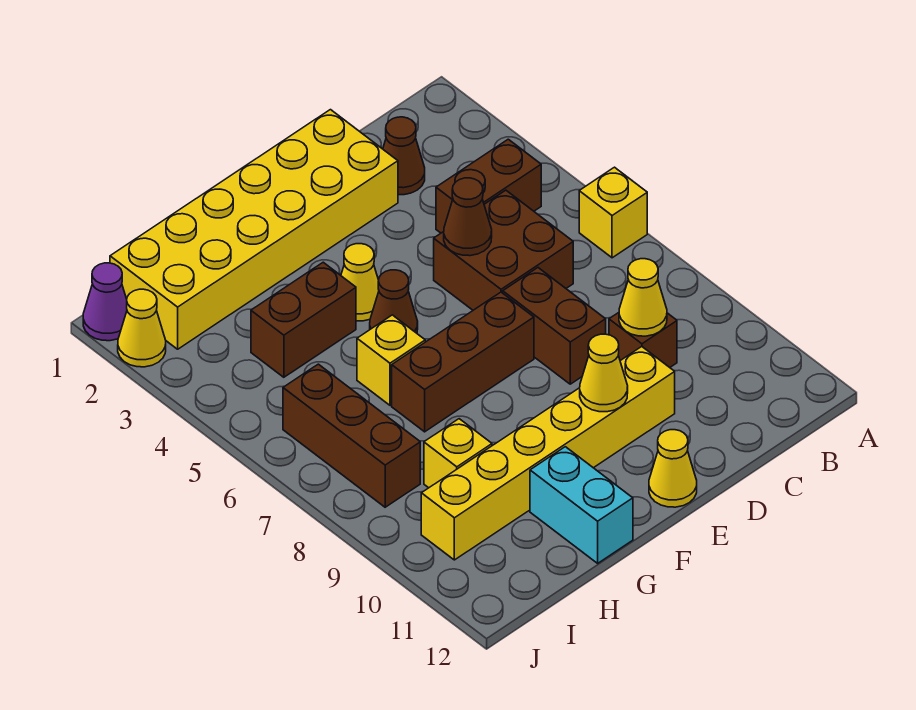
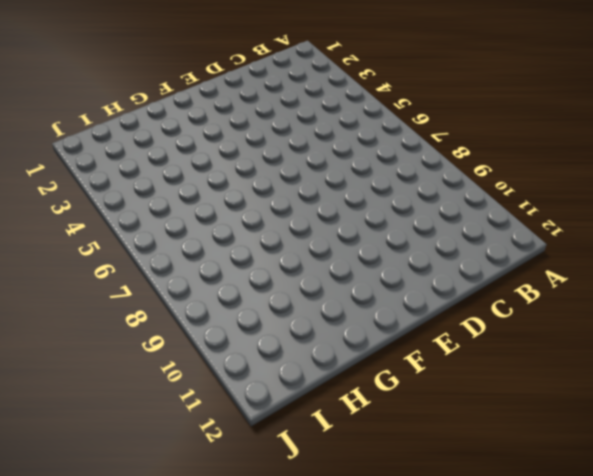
none -> yellow brick A6 level 1
none -> brown brick B4:C4 level 1
none -> brown cone C2 level 1

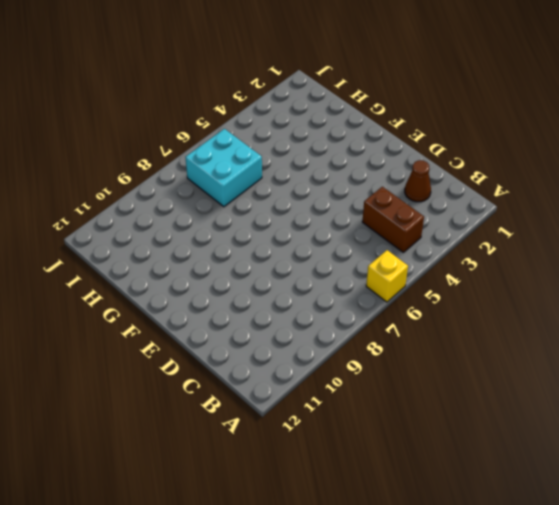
cyan brick H6:I7 level 1 -> brown brick I6:I8 level 1
none -> brown brick C5:D6 level 1
none -> brown brick C9 level 1
none -> yellow brick D1:I2 level 1

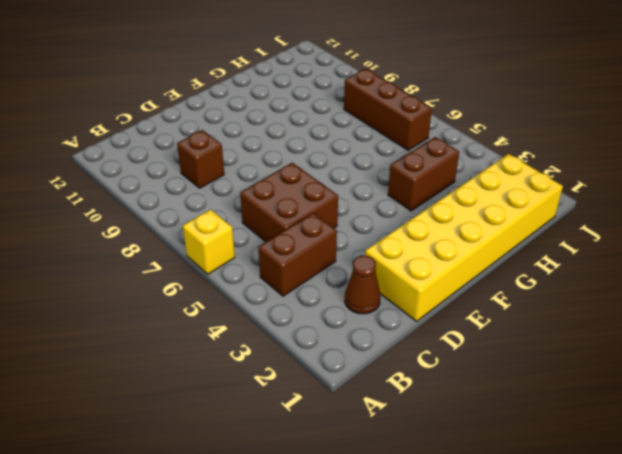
none -> brown brick D7:D8 level 1
none -> yellow brick D10:I10 level 1
none -> brown brick E7:G7 level 1

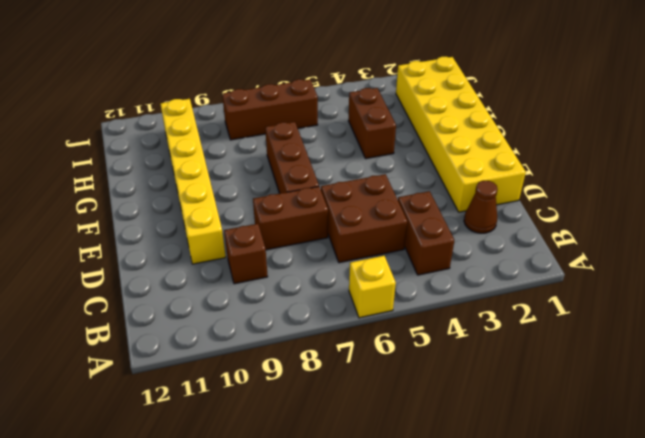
none -> yellow cone E12 level 1
none -> yellow cone F4 level 1
none -> brown cone F5 level 1

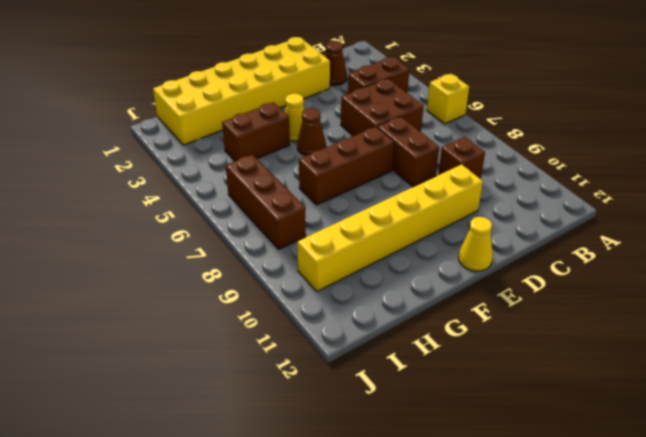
none -> yellow brick G6 level 1
none -> cyan brick G11:G12 level 1
none -> yellow brick H9 level 1

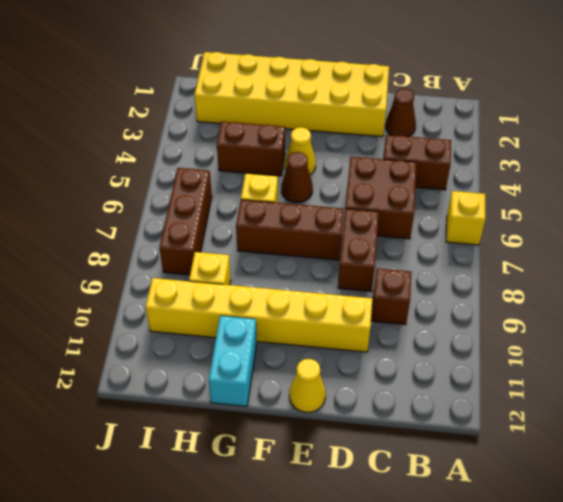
none -> purple cone J1 level 1
none -> yellow cone J2 level 1
none -> yellow cone C9 level 2

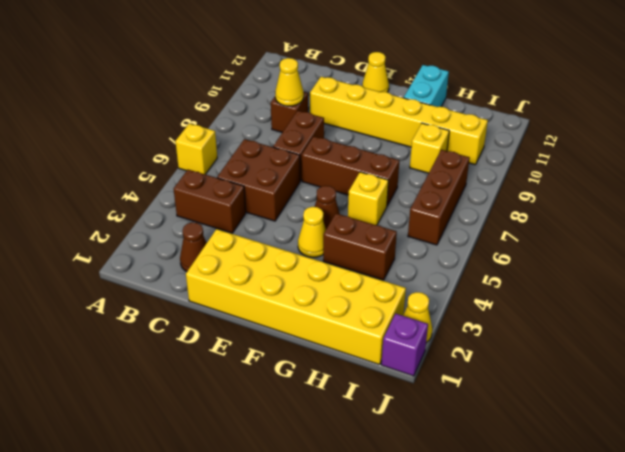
purple brick J1 level 1 -> purple cone J1 level 1
none -> brown cone D5 level 2
none -> yellow cone E10 level 2

